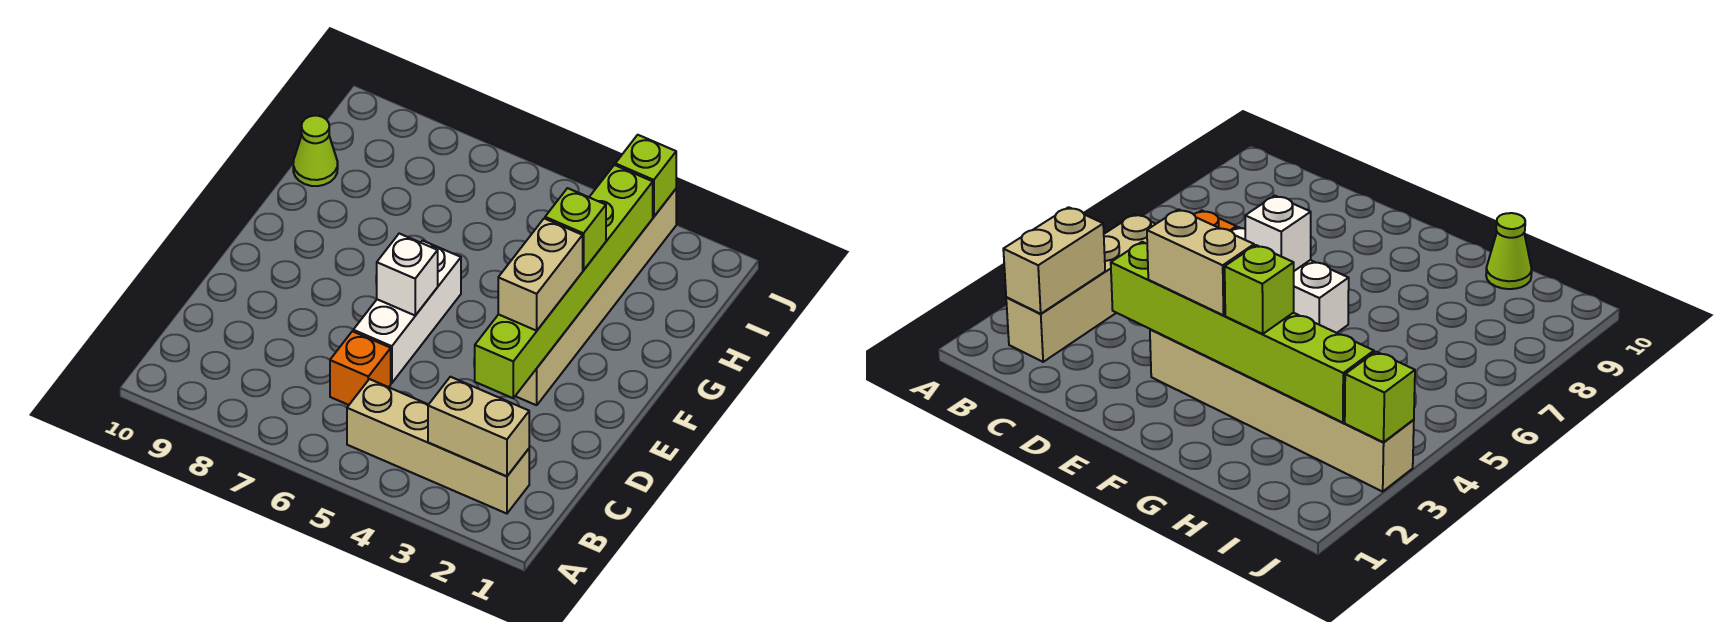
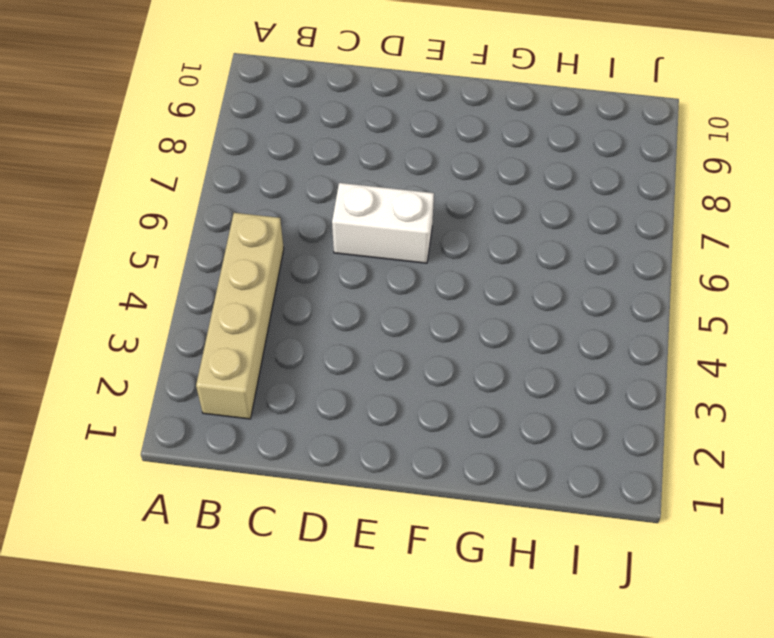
white brick D6:E6 level 1 -> white brick D6:F6 level 1
none -> orange brick C6 level 1
none -> tan brick E3:J3 level 1

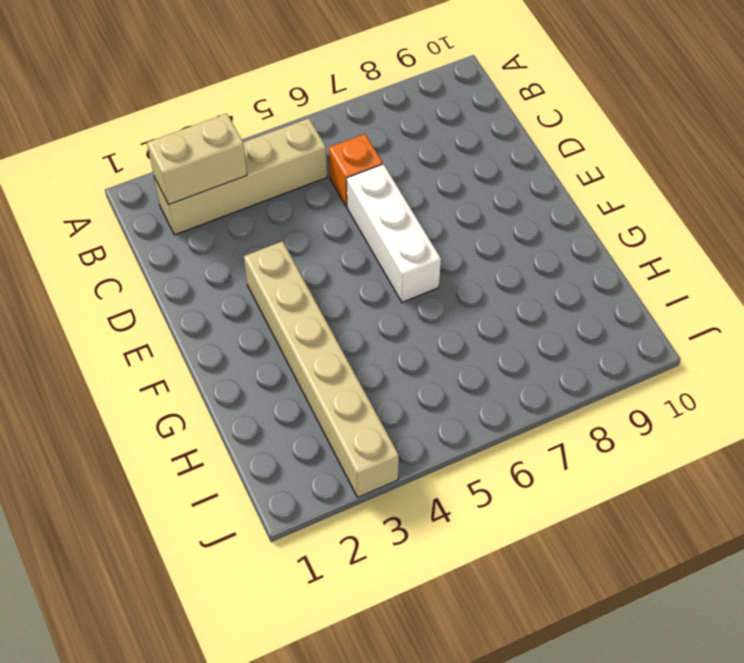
none -> lime cone H10 level 1
none -> lime brick D3:I3 level 2

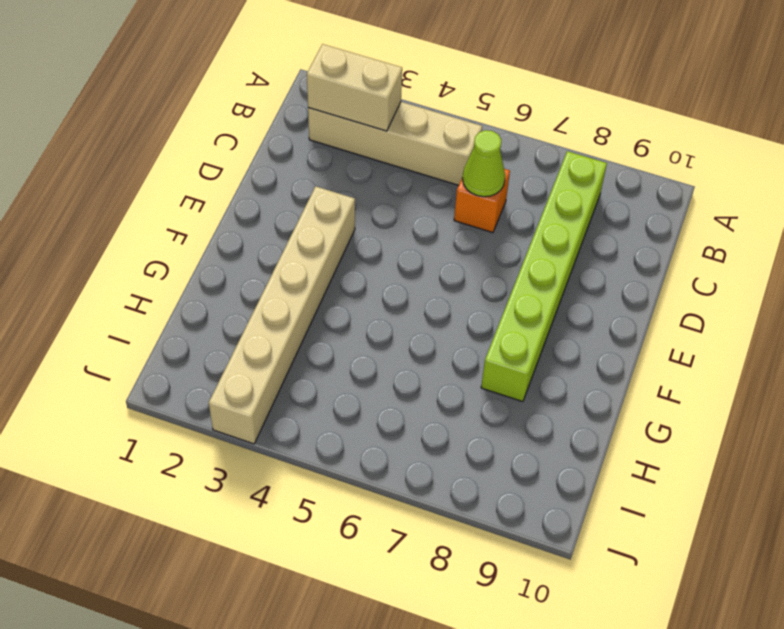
lime brick B8:G8 level 1 -> lime brick D3:I3 level 2
lime cone C6 level 2 -> lime cone H10 level 1
none -> white brick D6:F6 level 1
none -> white brick E6 level 2

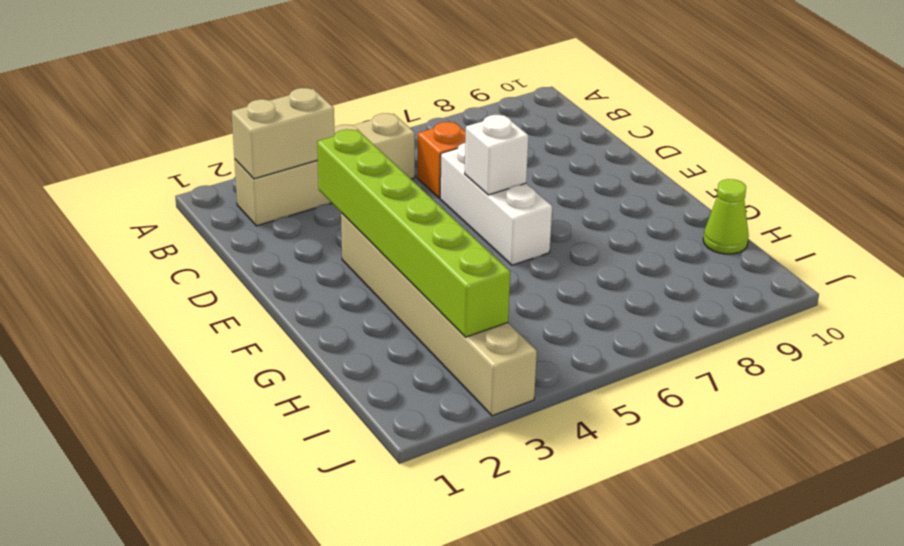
none -> lime brick J3 level 2
none -> tan brick E3:F3 level 3

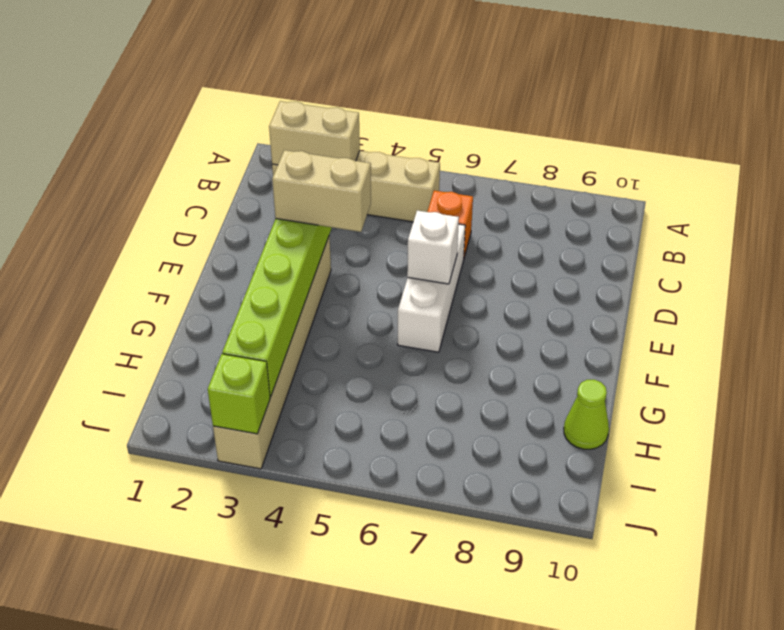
tan brick E3:E4 level 3 -> tan brick E3:F3 level 3
none -> lime brick G3 level 3

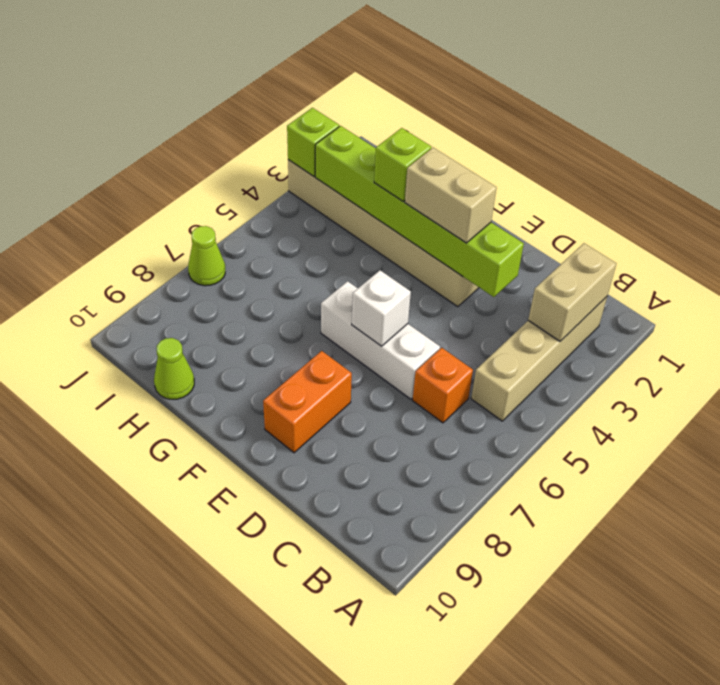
orange brick E8:E9 level 1 -> none
lime cone J7 level 1 -> none

